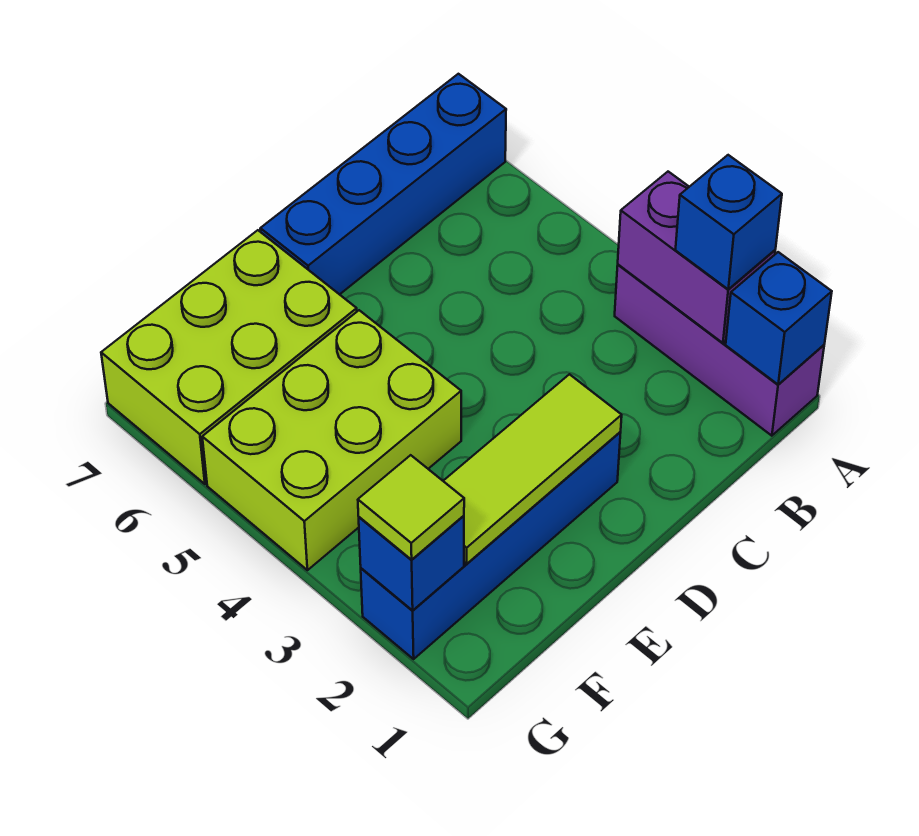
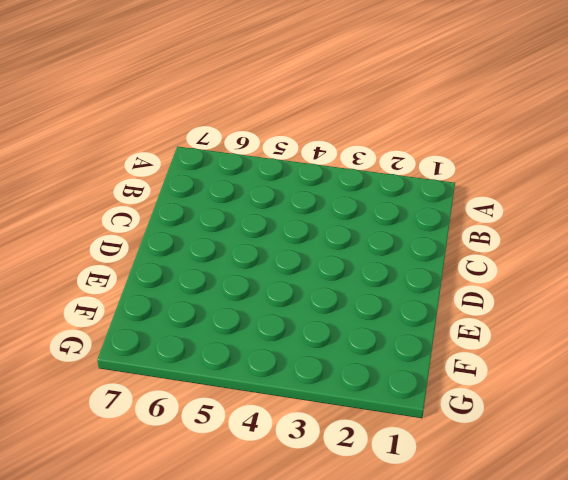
none -> purple brick A1:A3 level 1
none -> blue brick A7:D7 level 1

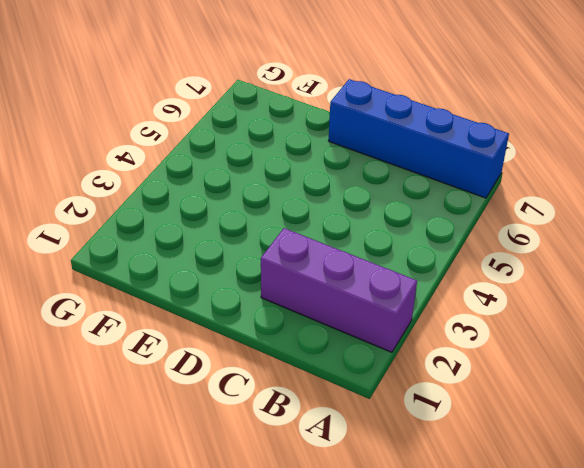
purple brick A2:C2 level 1 -> purple brick A1:A3 level 1
none -> blue brick D2:G2 level 1
none -> lime brick E4:G5 level 1

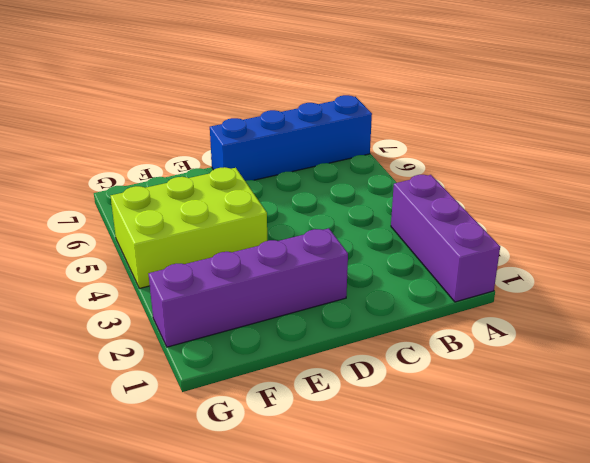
purple brick D2:G2 level 1 -> blue brick D2:G2 level 1
none -> lime brick E6:G7 level 1
none -> blue brick A1 level 2

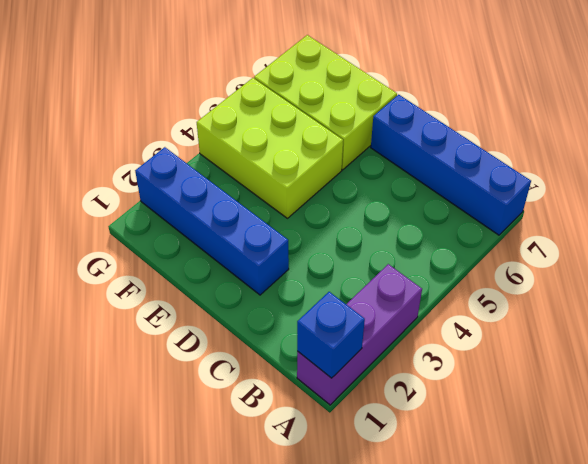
none -> purple brick A2:A3 level 2
none -> lime tile D2:F2 level 2

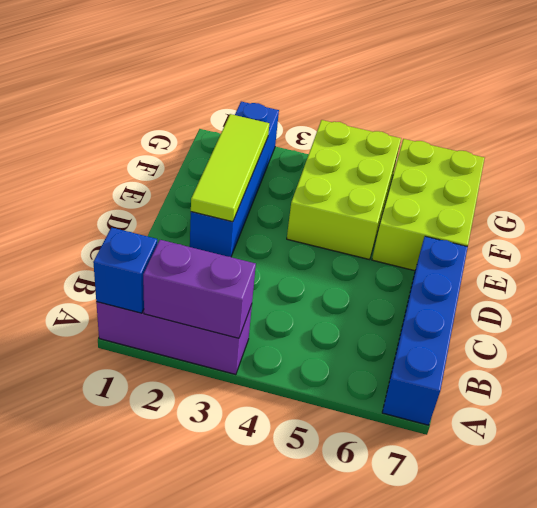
none -> blue brick G2 level 2
none -> blue brick A2 level 3

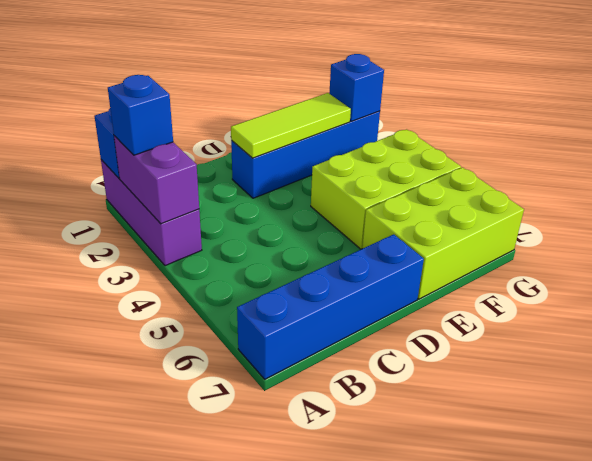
none -> lime tile G2 level 3

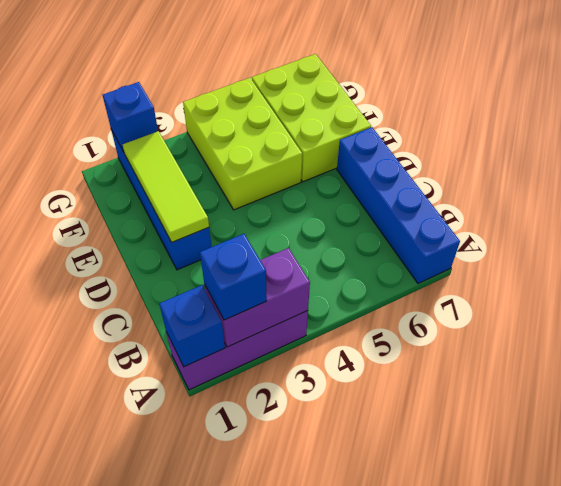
none -> lime tile G2 level 3

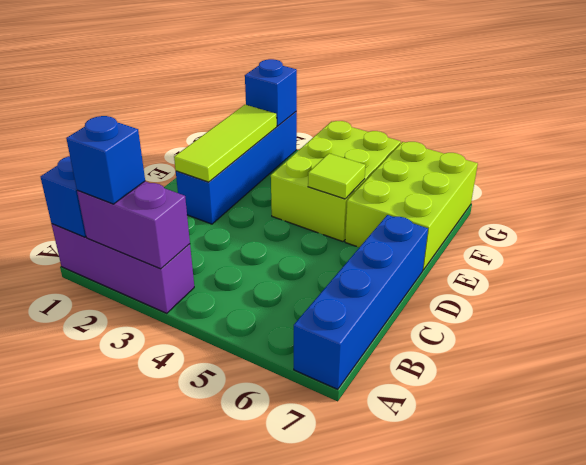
lime tile E5 level 2 -> lime tile G2 level 3

